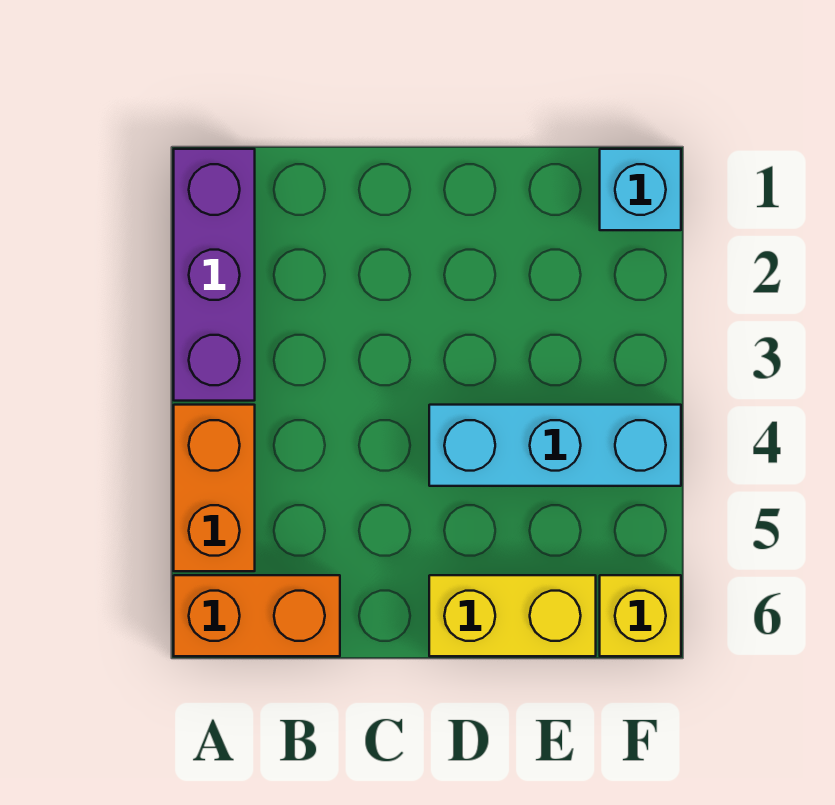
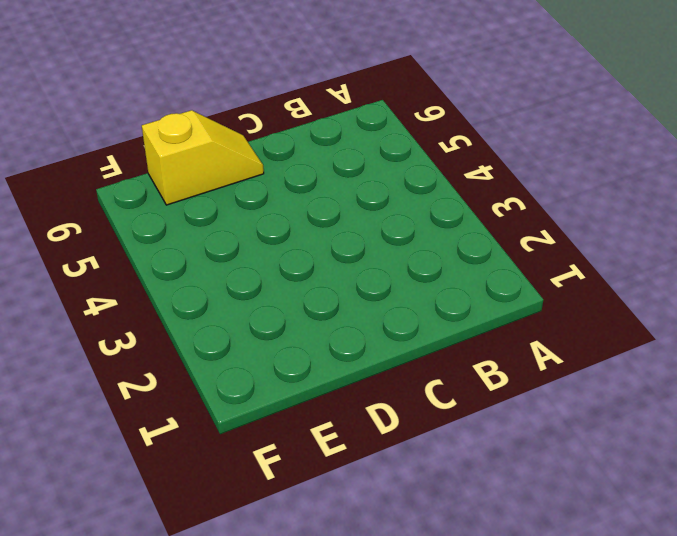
yellow slope D6:E6 level 1 top E -> yellow brick D6:E6 level 1
none -> purple brick A1:A3 level 1
none -> orange brick A4:A5 level 1

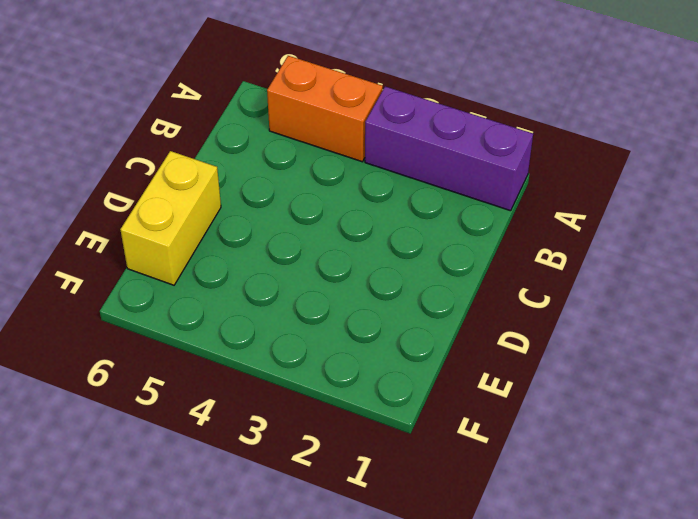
none -> orange brick A6:B6 level 1
none -> cyan brick D4:F4 level 1

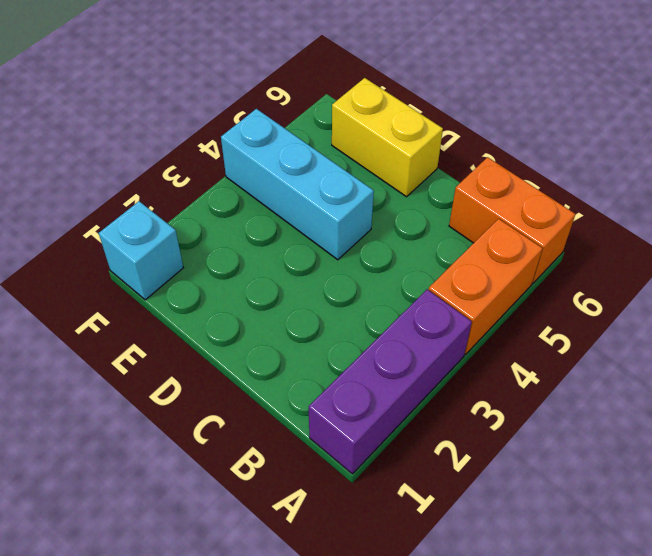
none -> yellow brick F6 level 1

